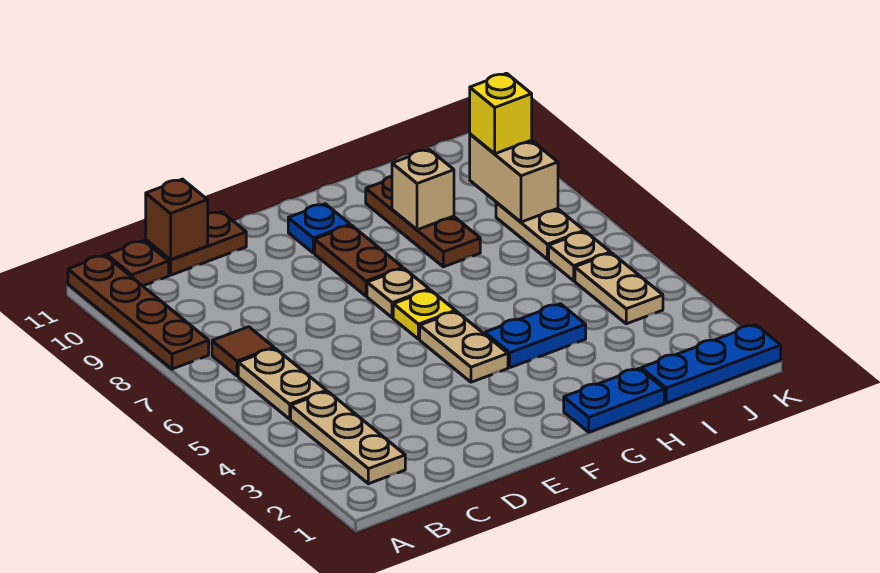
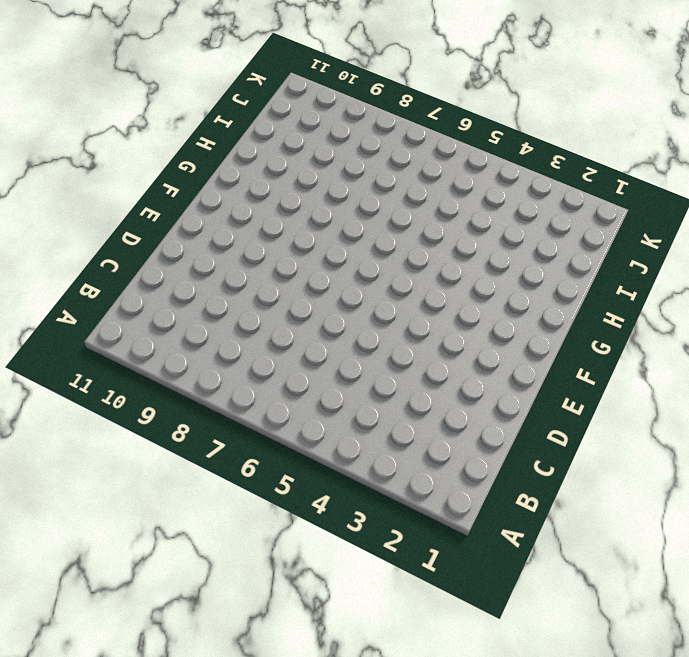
none -> brown plate A8:A11 level 1
none -> tan plate B2:B4 level 1
none -> tan plate B5:B6 level 1

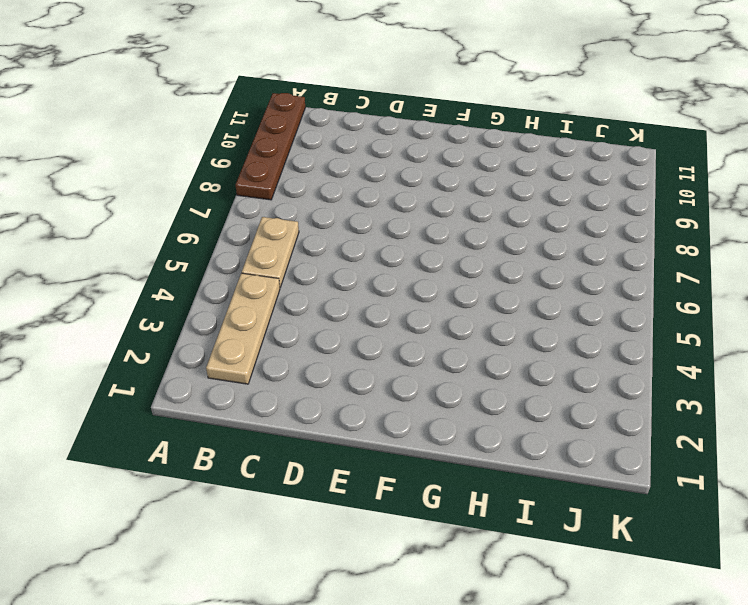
none -> brown tile B7 level 1
none -> brown plate B11 level 1
none -> brown plate C11:D11 level 1

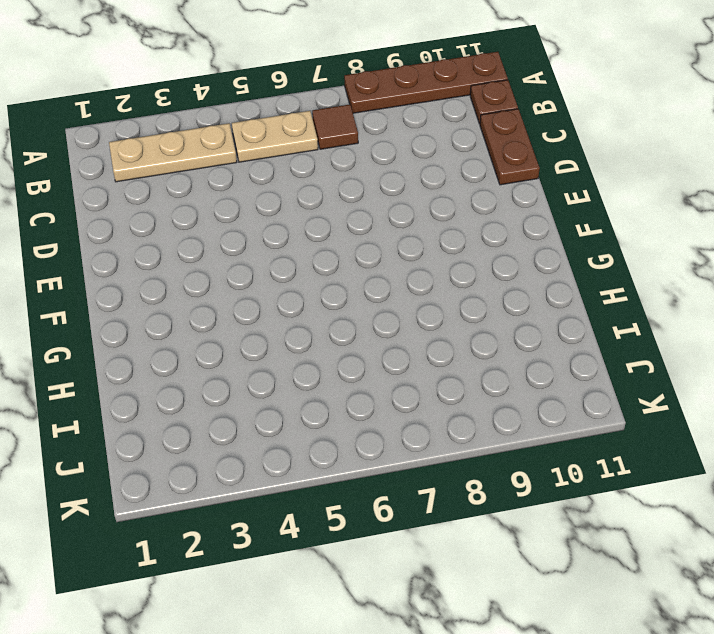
none -> tan plate F4:F5 level 1
none -> yellow plate F6 level 1
none -> tan plate F7 level 1

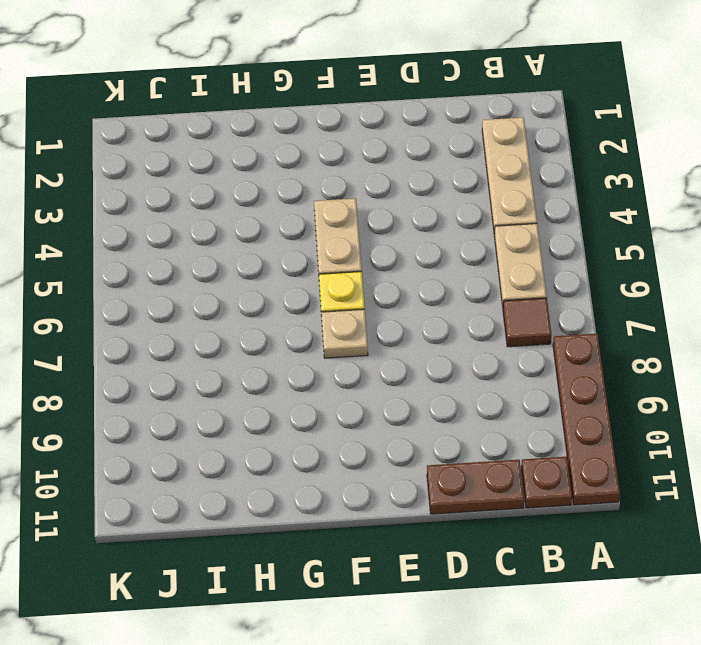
none -> brown plate F8:F9 level 1
none -> blue plate F10 level 1
none -> blue plate G1:H1 level 1

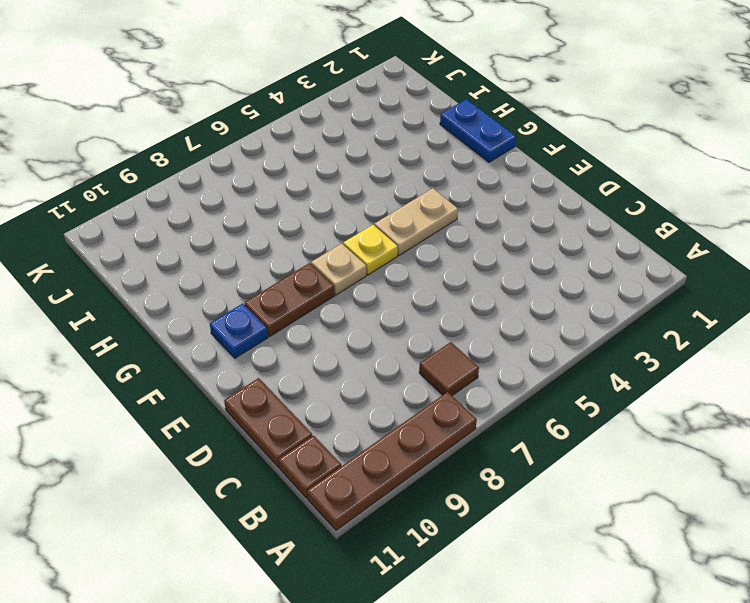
none -> tan plate B2:B4 level 1
none -> tan plate B5:B6 level 1
none -> blue plate G4:H4 level 1

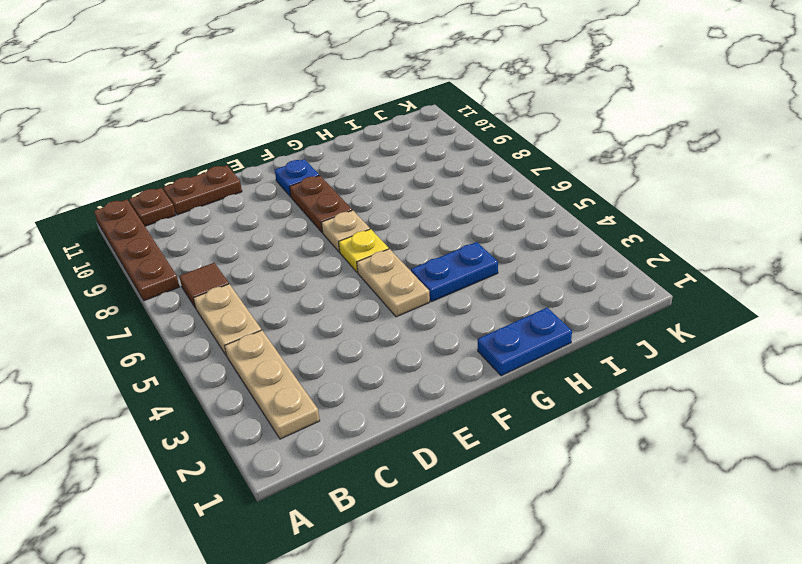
none -> brown plate H8:H10 level 1
none -> blue plate I1:K1 level 1
none -> tan plate J4:J5 level 1

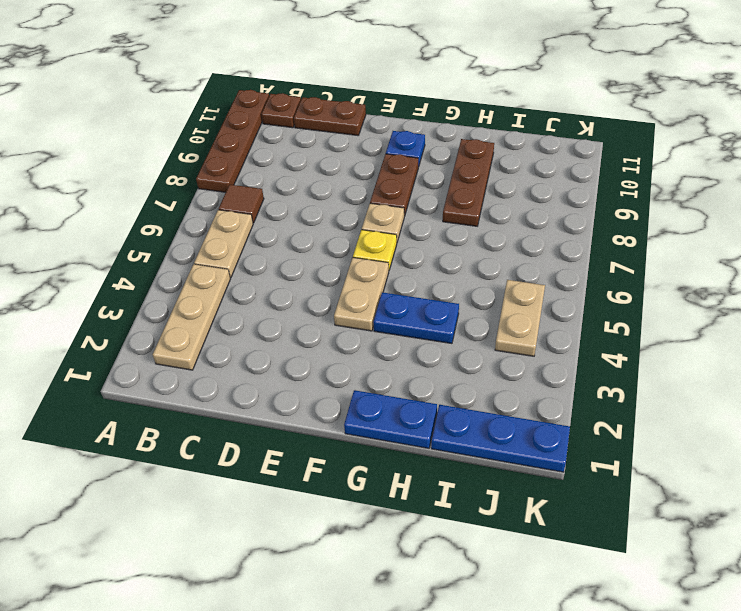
none -> tan plate J6 level 1
none -> tan plate J7:J8 level 1
none -> brown brick C11 level 2

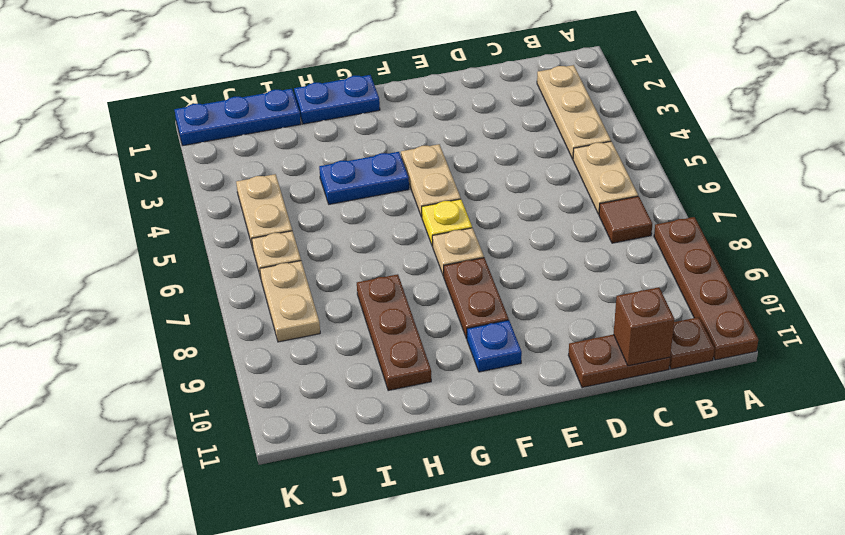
none -> tan brick H9 level 2
none -> tan brick J8:J9 level 2
none -> yellow brick J9 level 3

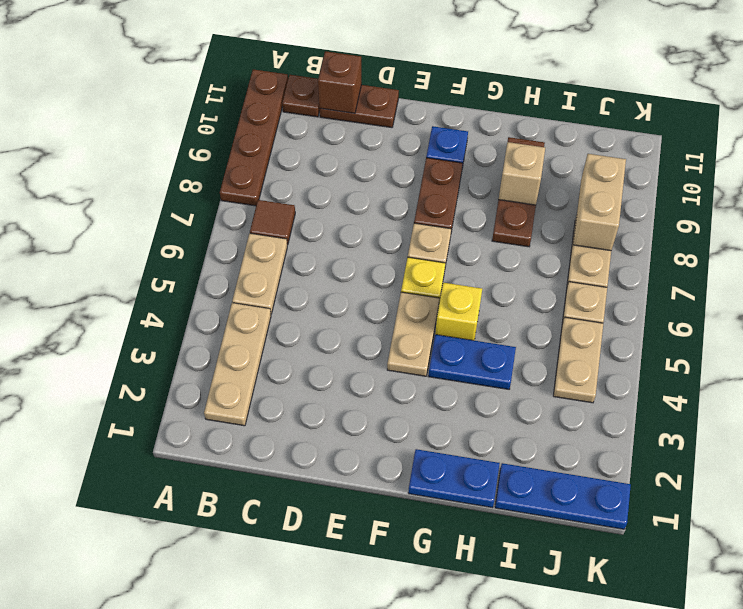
yellow brick G5 level 1 -> yellow brick J9 level 3

